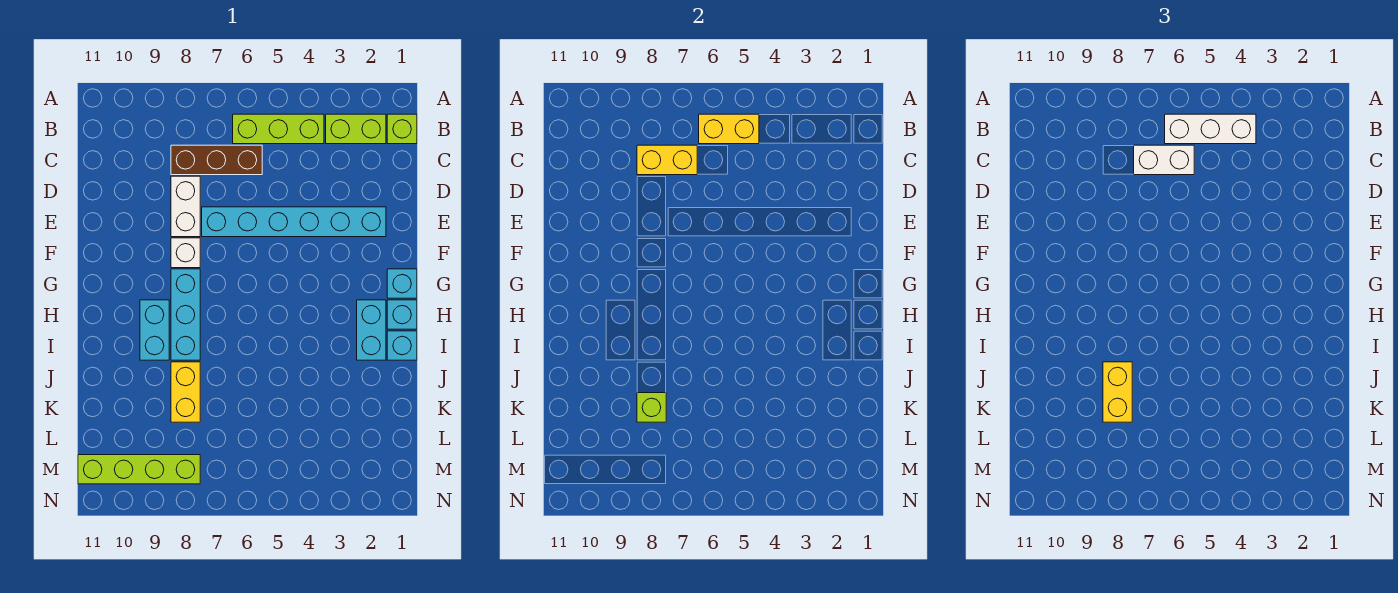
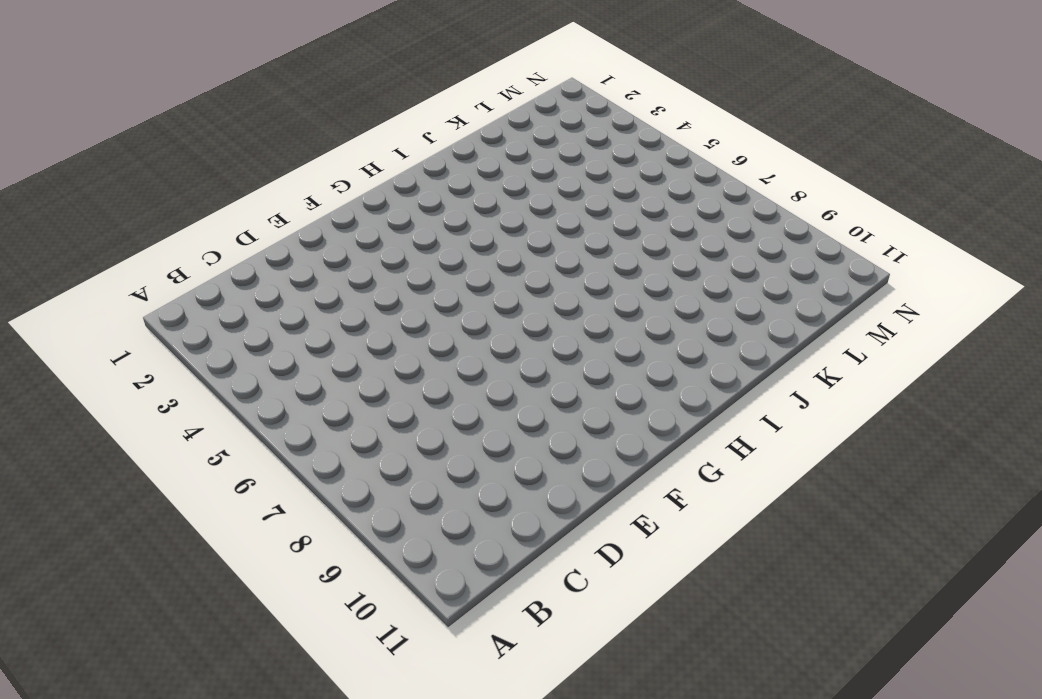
none -> lime brick B1 level 1
none -> lime brick B2:B3 level 1
none -> lime brick B4:B6 level 1

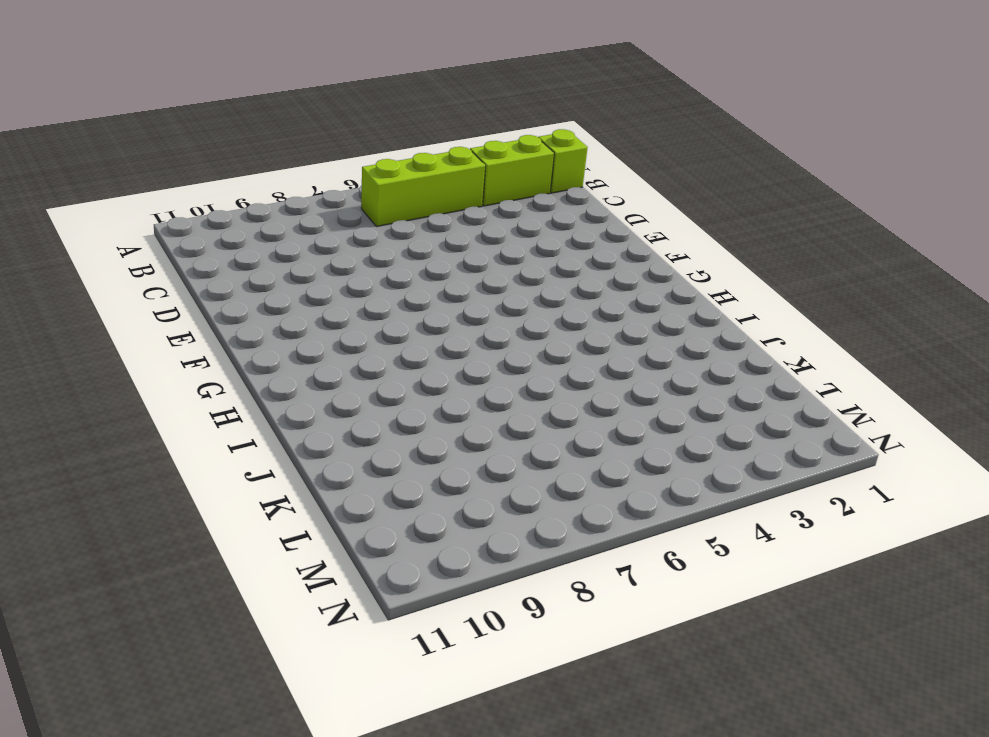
none -> brown brick C6:C8 level 1
none -> white brick D8:E8 level 1
none -> cyan brick E2:E7 level 1

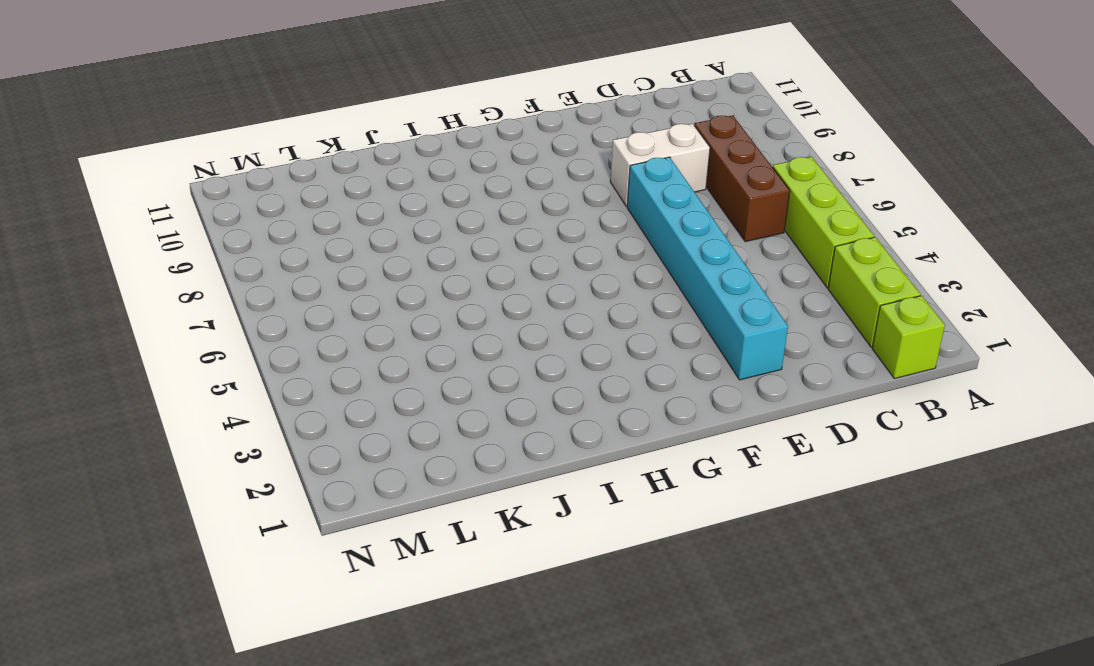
none -> white brick F8 level 1
none -> cyan brick G1 level 1
none -> cyan brick G8:I8 level 1

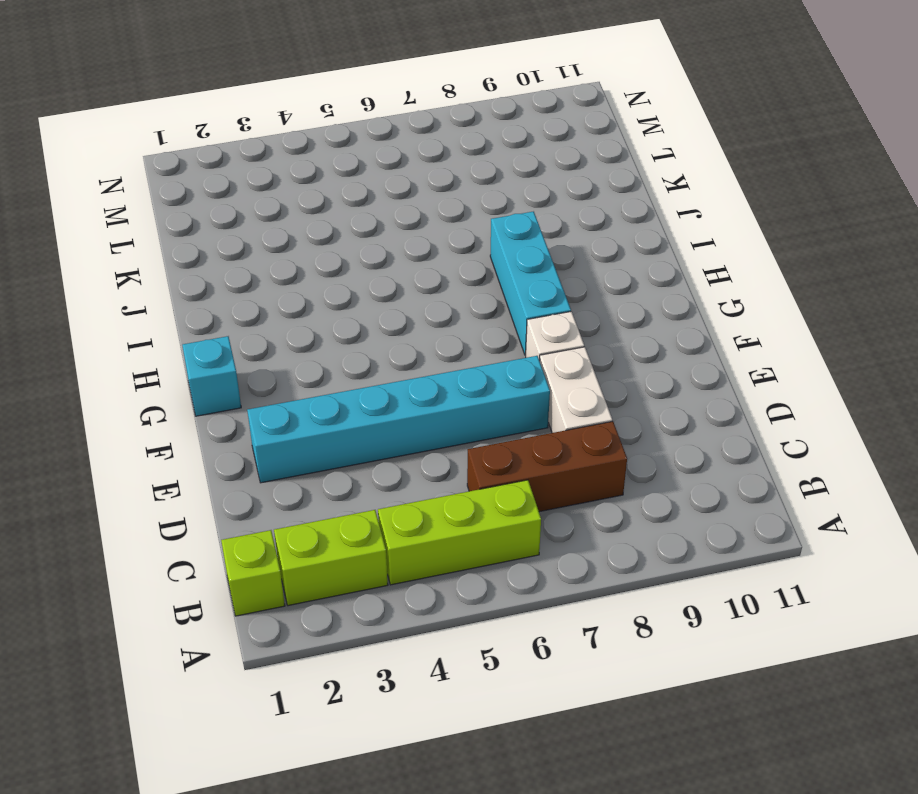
none -> cyan brick H1 level 1
none -> cyan brick H2:I2 level 1
none -> cyan brick H9:I9 level 1

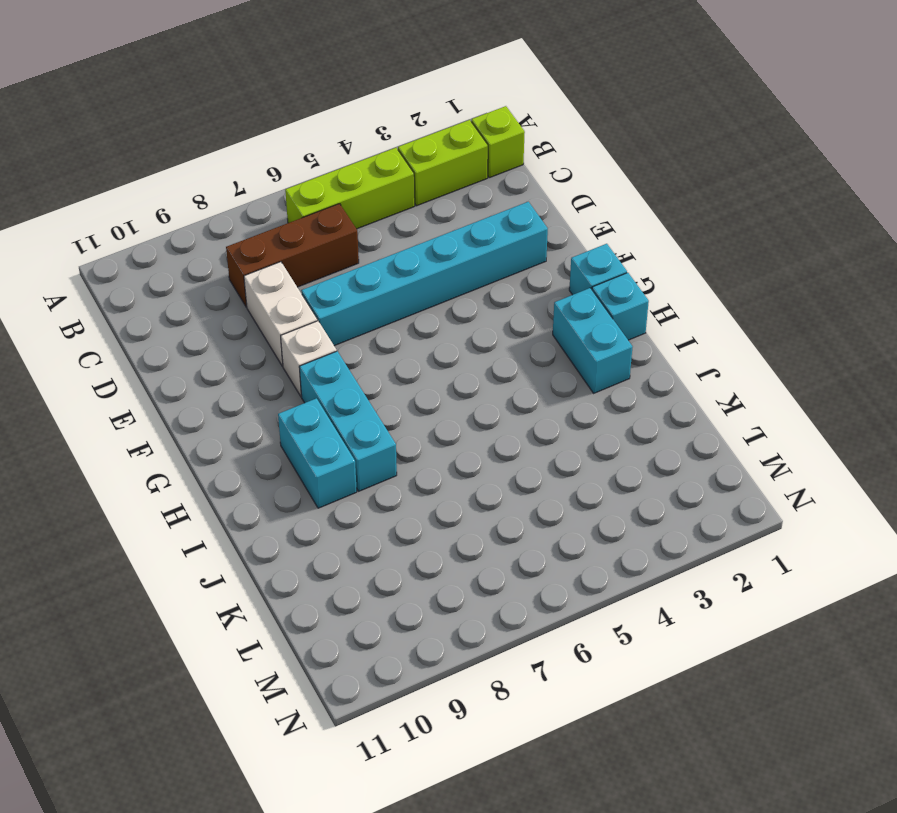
none -> cyan brick I1 level 1
none -> yellow brick J8:K8 level 1
none -> lime brick M8:M11 level 1

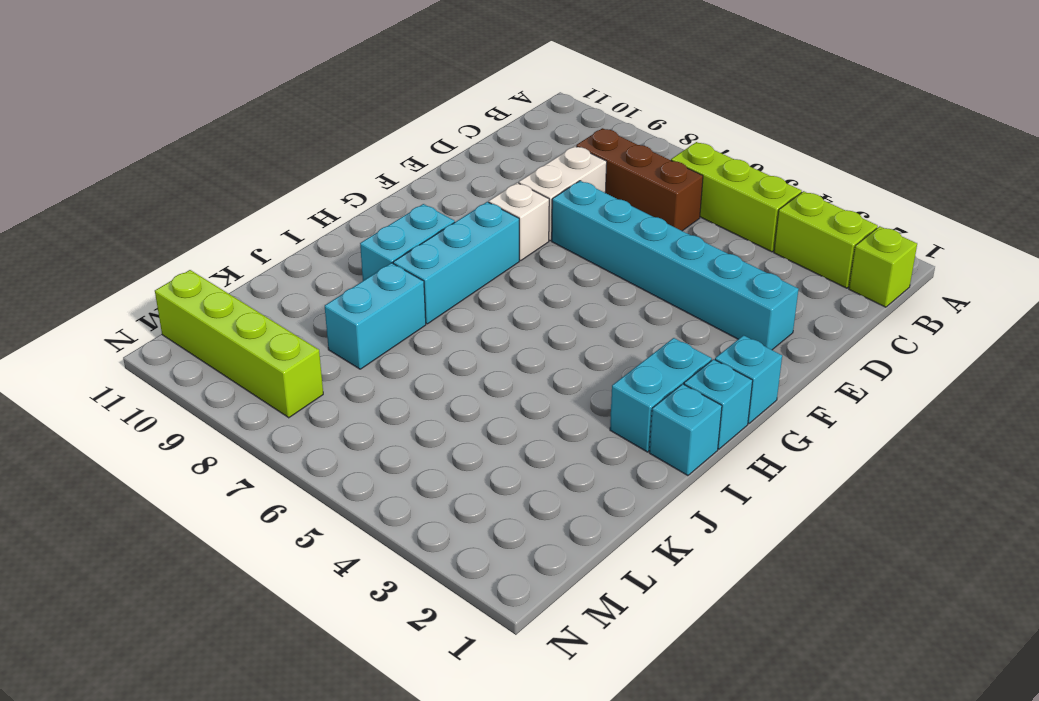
cyan brick J8:K8 level 1 -> yellow brick J8:K8 level 1
none -> yellow brick B5:B6 level 2
none -> yellow brick C7:C8 level 2
none -> lime brick K8 level 2

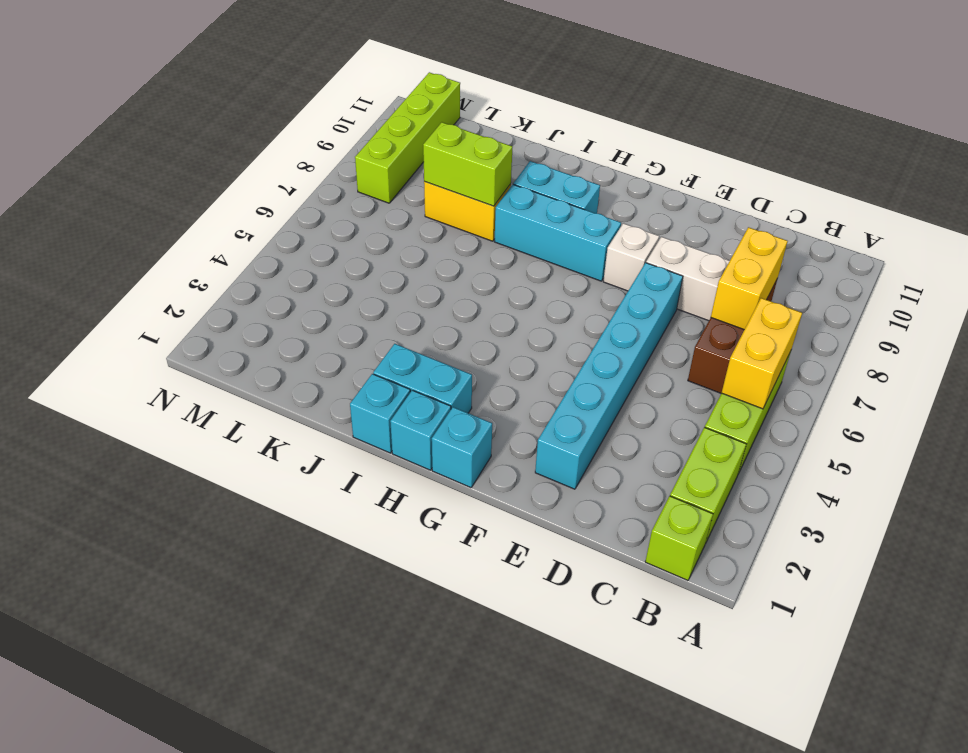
lime brick J8:K8 level 2 -> lime brick K8 level 2
none -> white brick B4:B6 level 3
none -> white brick C6:C7 level 3
none -> yellow brick J8:K8 level 3

